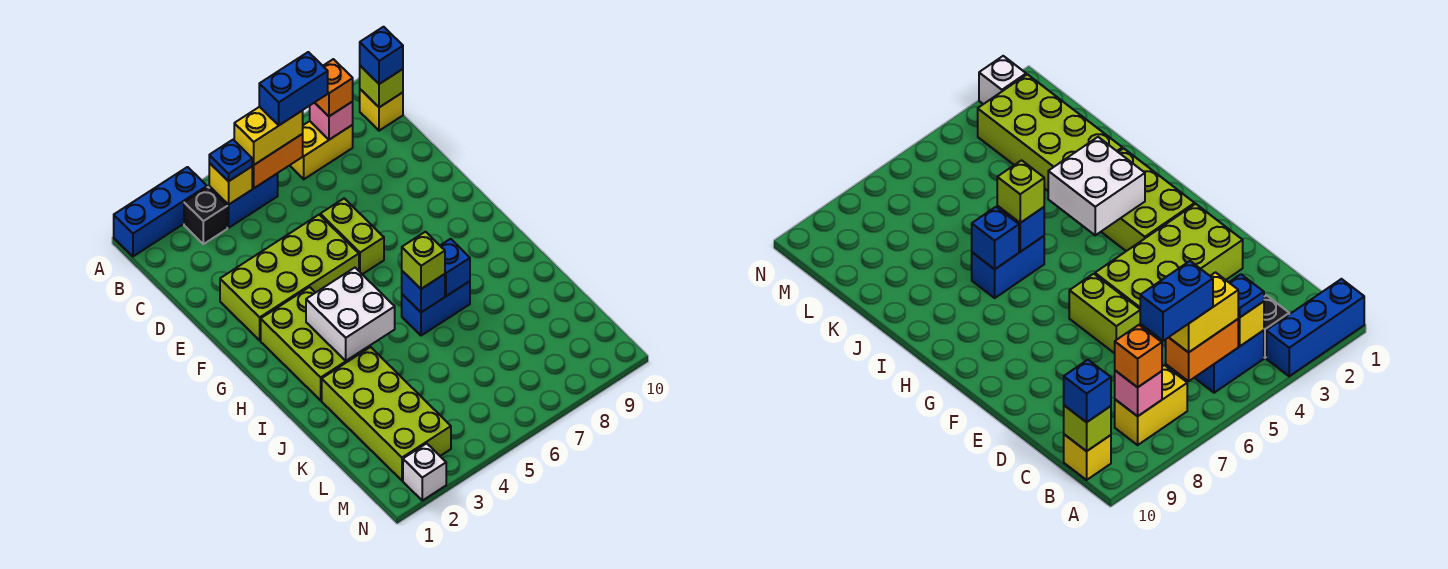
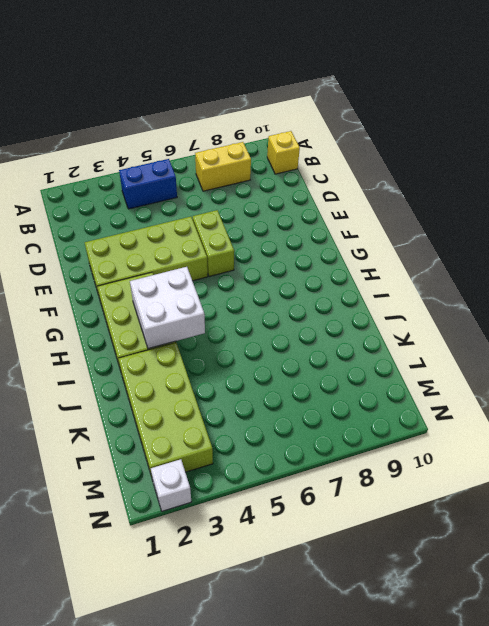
none -> blue brick A1:A3 level 1
none -> black brick B3 level 1
none -> blue brick I6:I7 level 1

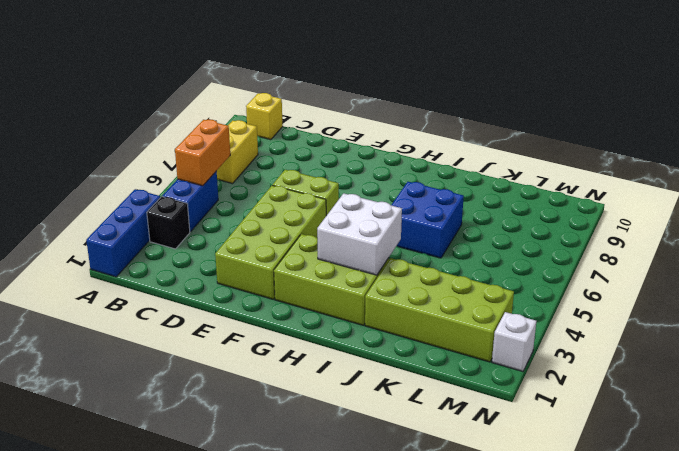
blue brick I6:J7 level 1 -> blue brick I6:I7 level 1
none -> yellow brick B4 level 2
none -> pink brick B8 level 2
none -> lime brick B10 level 2

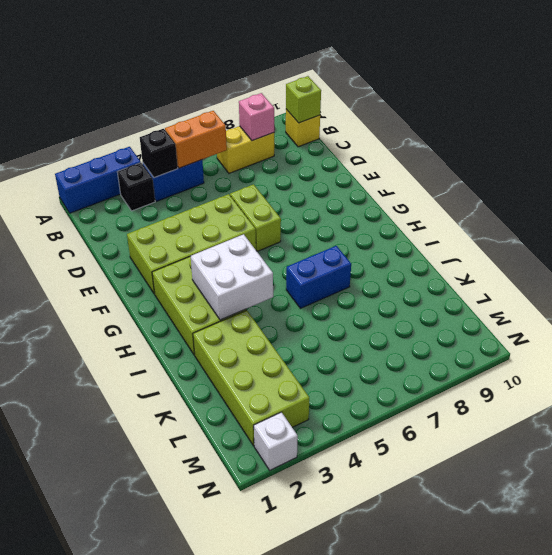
black brick B4 level 2 -> yellow brick B4 level 2
none -> blue brick I6 level 2
none -> blue brick I7 level 2
none -> blue plate B4 level 3

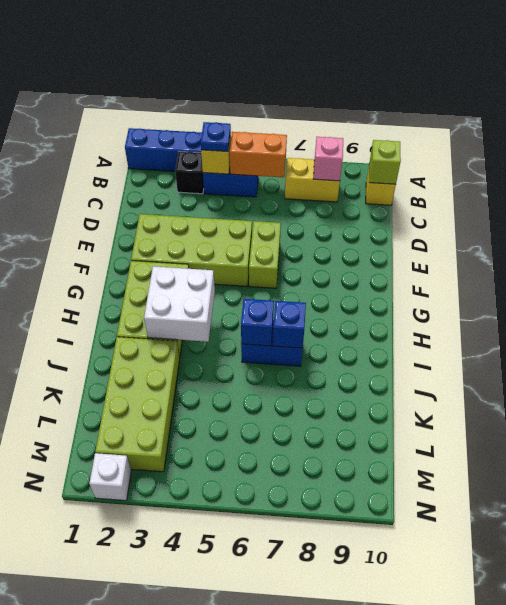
none -> yellow brick B5:B6 level 3
none -> orange brick B8 level 3
none -> blue brick B10 level 3

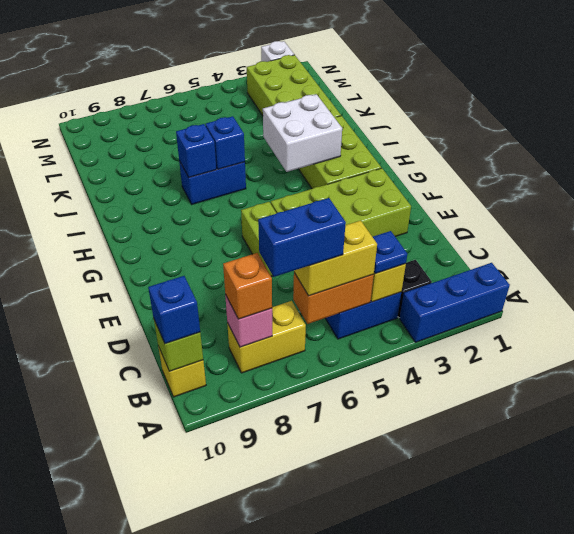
none -> lime brick I6 level 3

